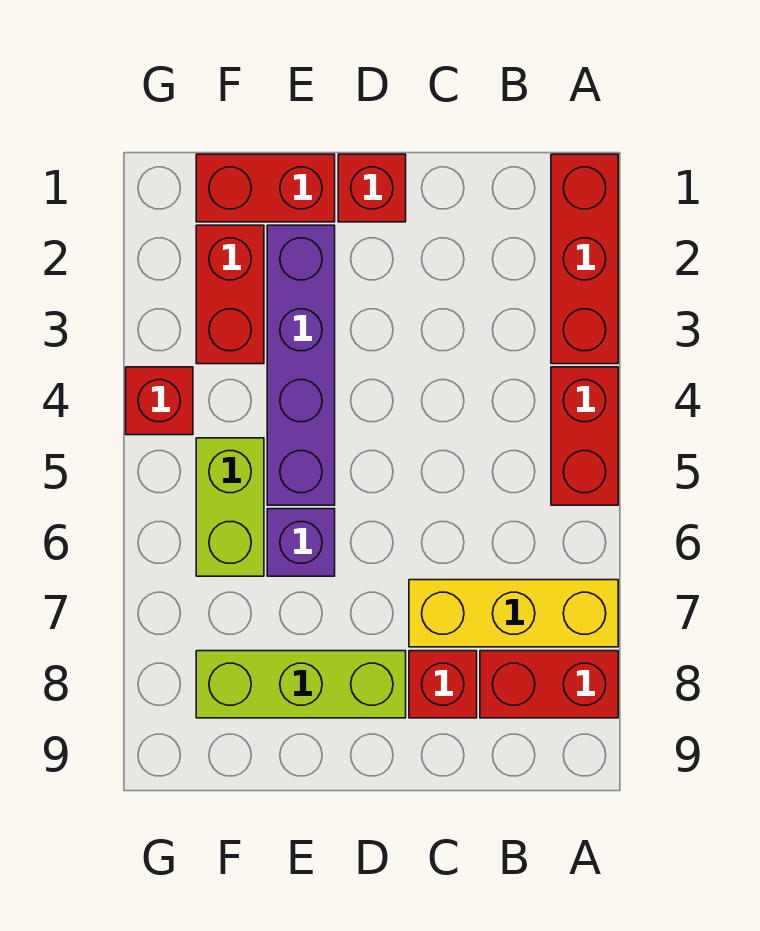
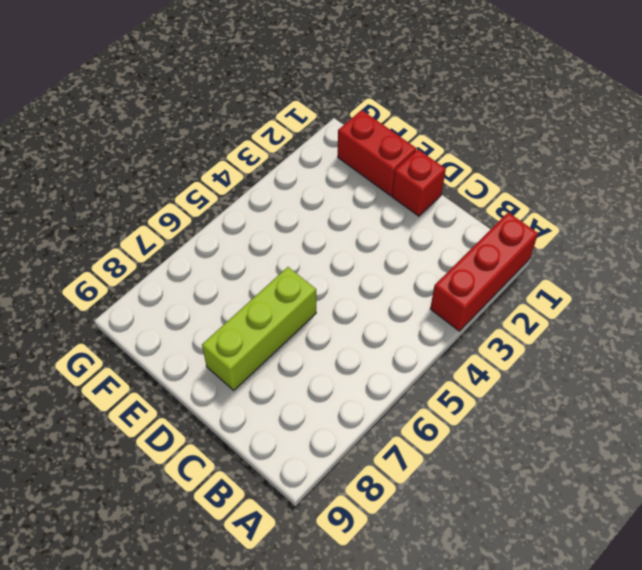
lime brick D6:D8 level 1 -> lime brick D8:F8 level 1
none -> red brick A4:A5 level 1
none -> yellow brick A7:C7 level 1
none -> red brick A8:B8 level 1

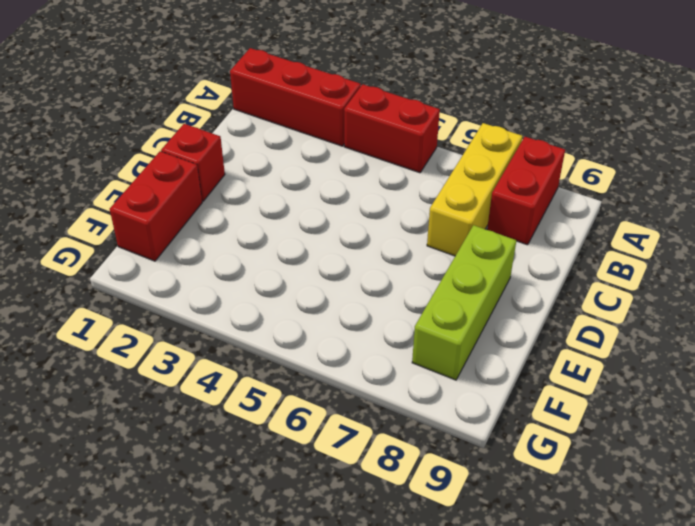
none -> red brick C8 level 1
none -> purple brick E2:E5 level 1
none -> purple brick E6 level 1

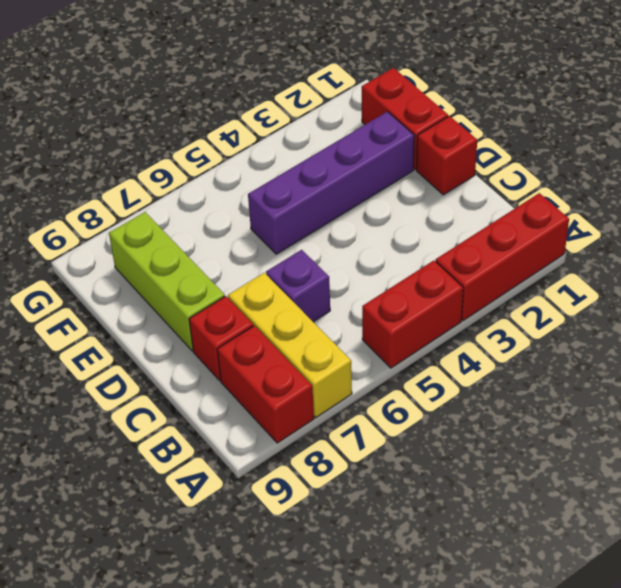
purple brick C6 level 1 -> purple brick E6 level 1
none -> red brick F2:F3 level 1
none -> lime brick F5:F6 level 1
none -> red brick G4 level 1

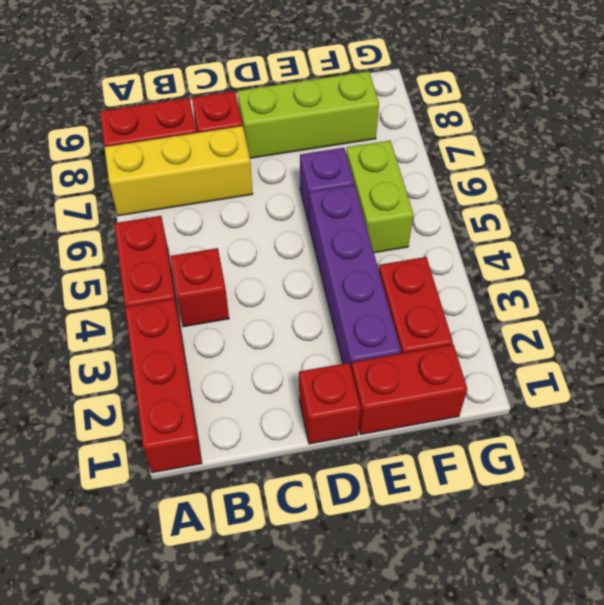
red brick B4 level 1 -> red brick G4 level 1

